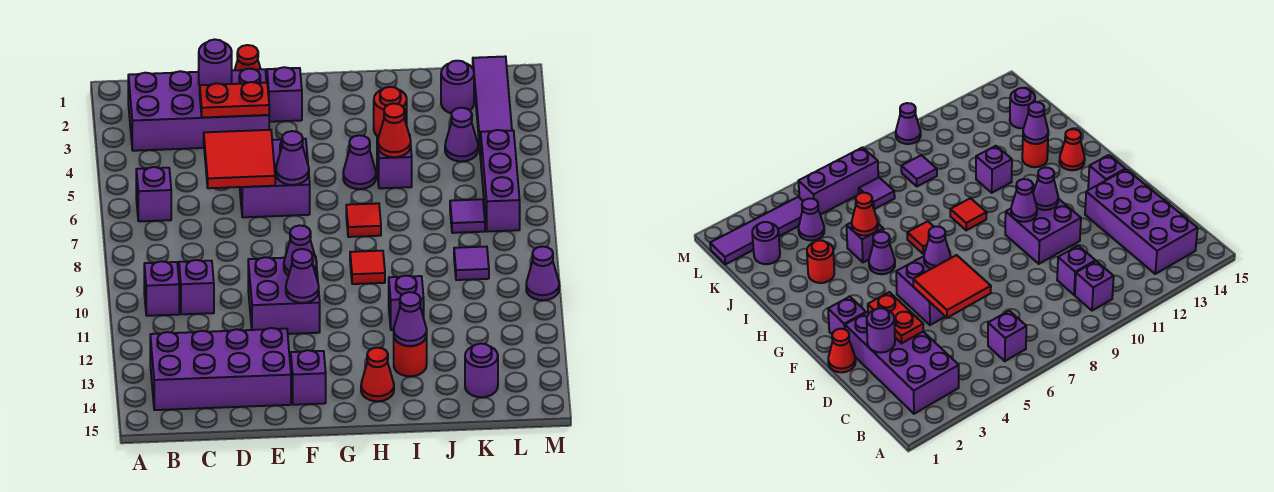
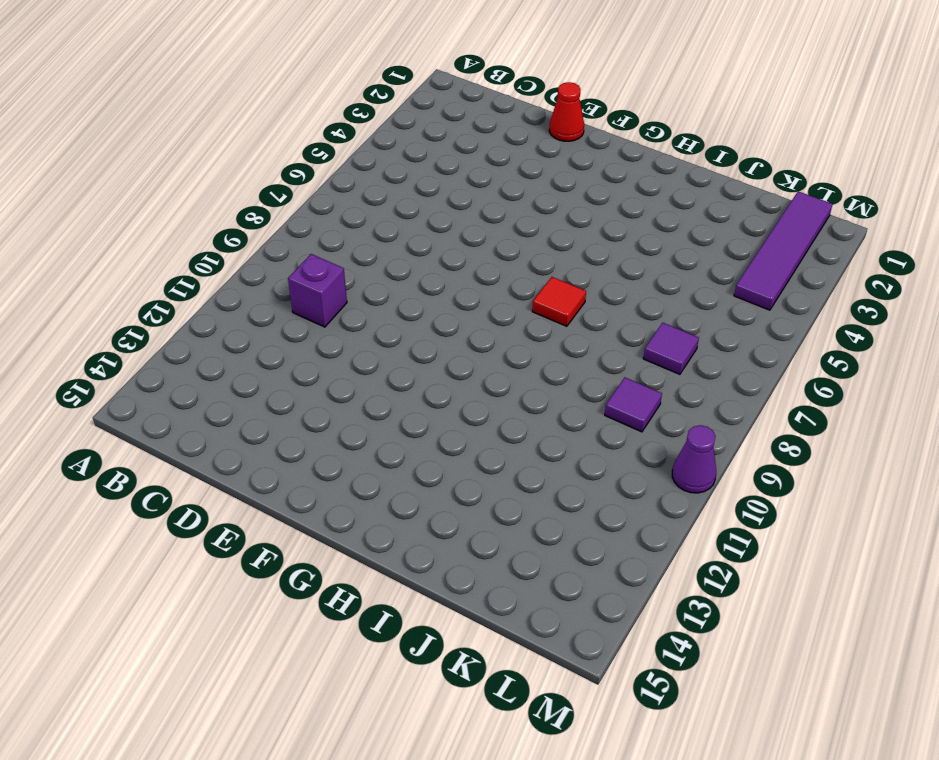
none -> purple brick B2:E3 level 1
none -> purple brick B6 level 1
none -> purple brick B10 level 1
none -> purple brick B13:E14 level 1

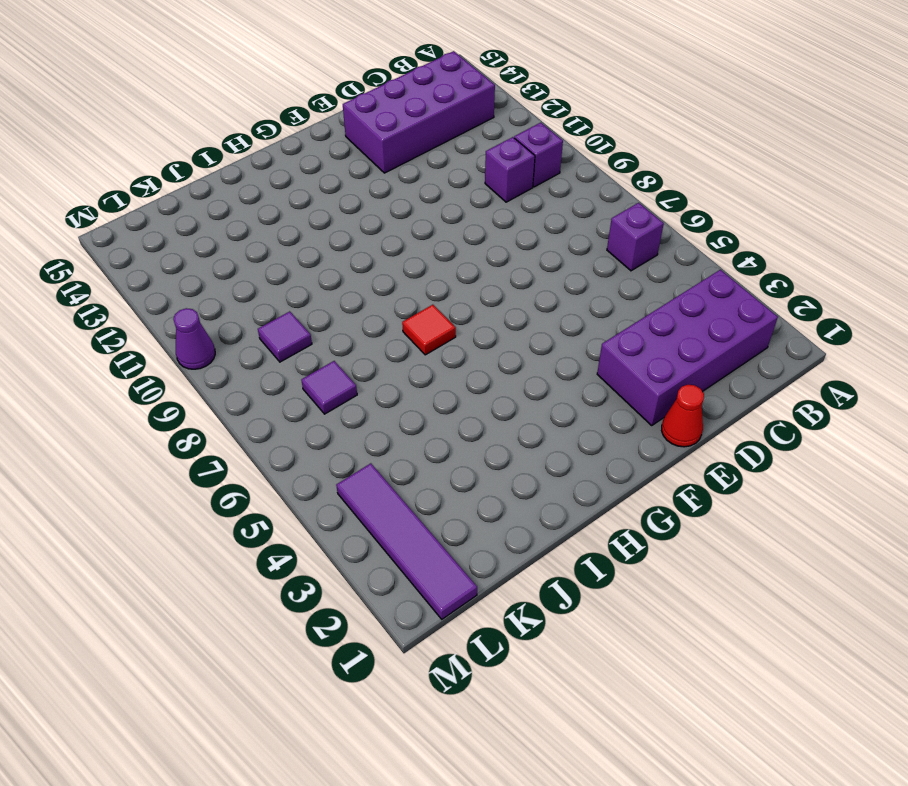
none -> purple brick E5:F6 level 1
none -> purple brick E10:F11 level 1
none -> purple brick F2 level 1
none -> purple brick F14 level 1

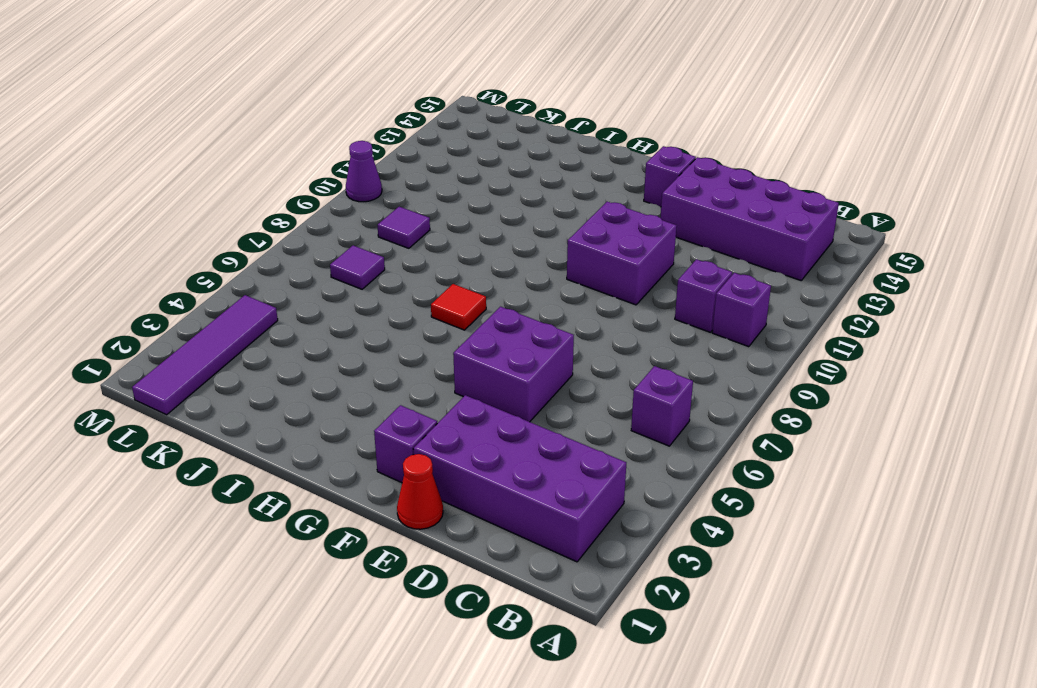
none -> purple cone H5 level 1
none -> red tile H9 level 1
none -> red cone H14 level 1
none -> red round brick I3 level 1

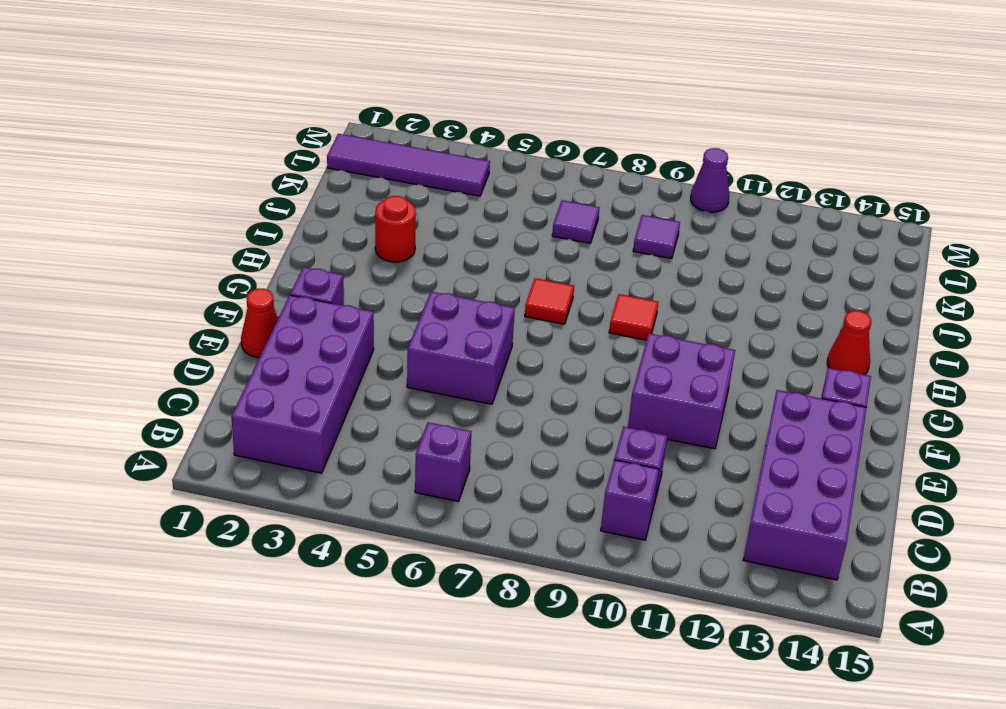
none -> purple cone H5 level 1
none -> purple brick I5 level 1
none -> purple brick I11 level 1
none -> red round brick I13 level 1

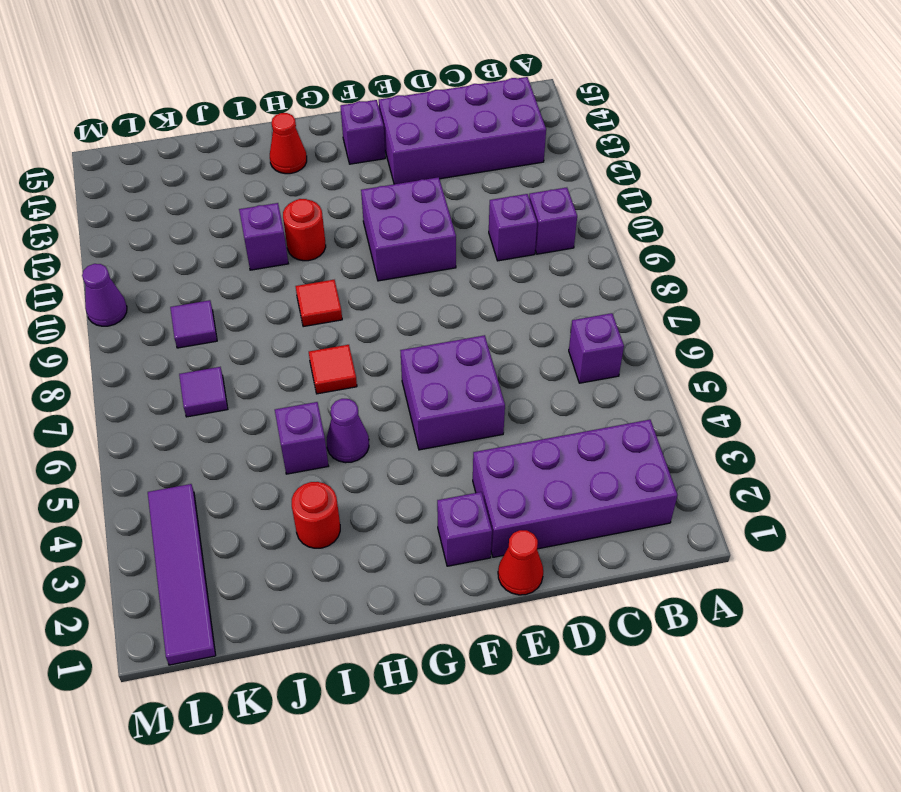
red round brick H11 level 1 -> red round brick I13 level 1
none -> purple round brick K2 level 1
none -> purple cone K4 level 1
none -> purple round brick K14 level 1
none -> purple brick L5:L7 level 1

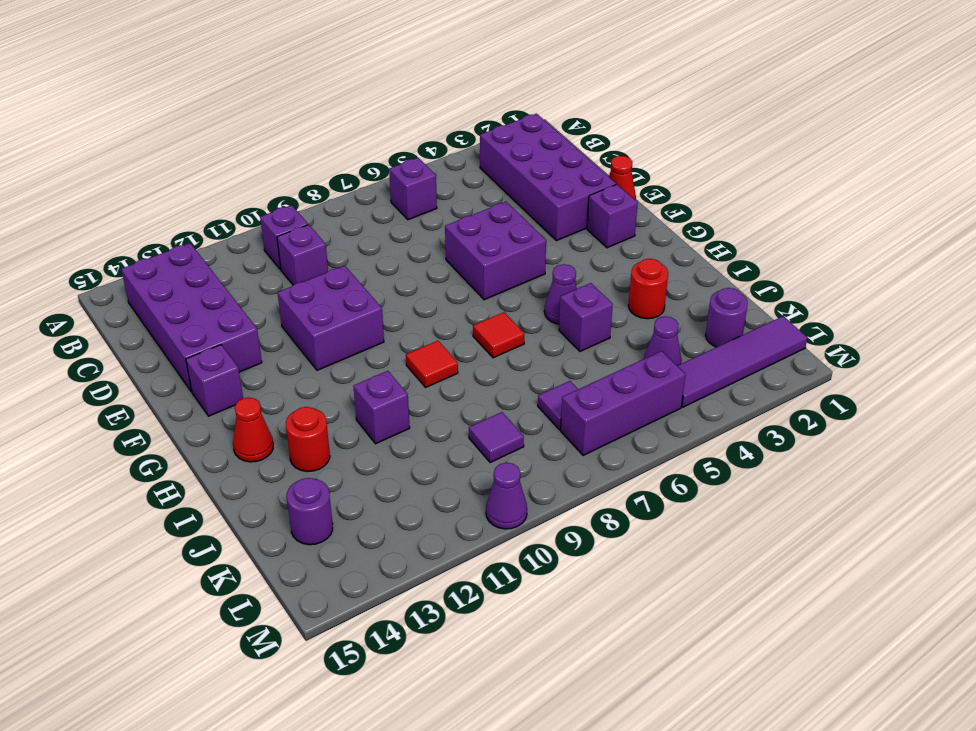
none -> purple round brick D2 level 2
none -> red plate D3:E3 level 2
none -> red tile D5:E6 level 2
none -> purple cone F6 level 2

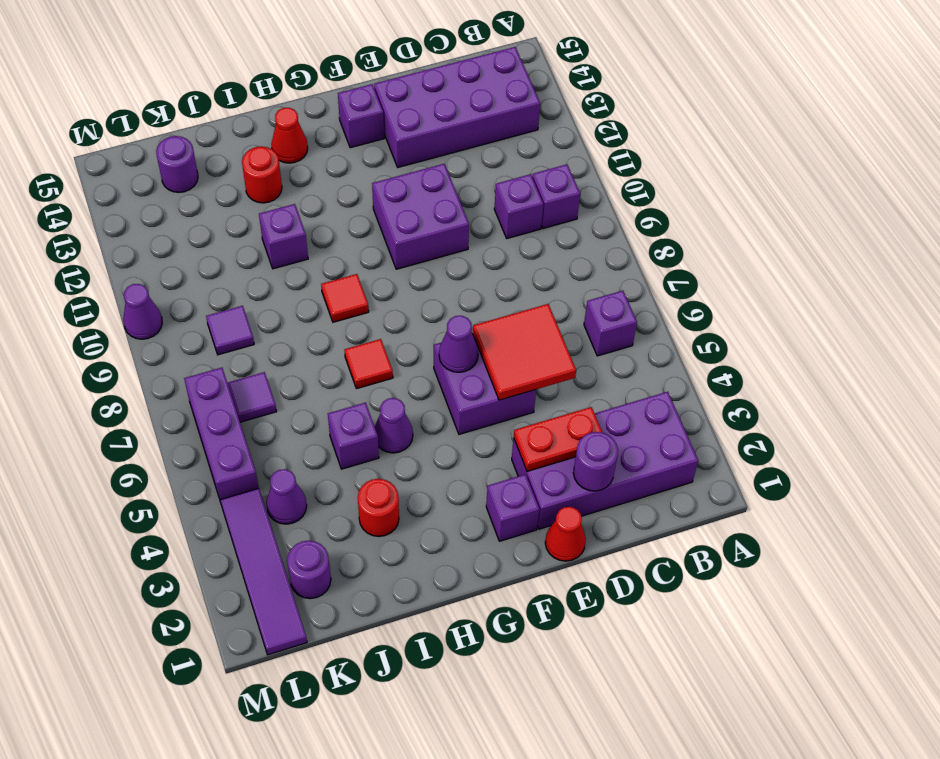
none -> purple cone F10 level 2
none -> purple cone F11 level 2
none -> red cone I5 level 2
none -> purple cone I13 level 2

